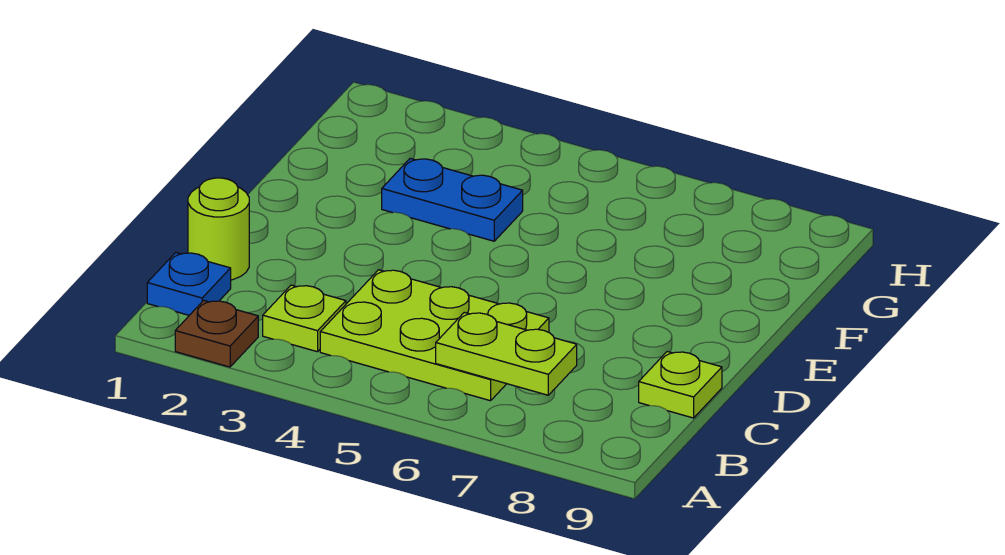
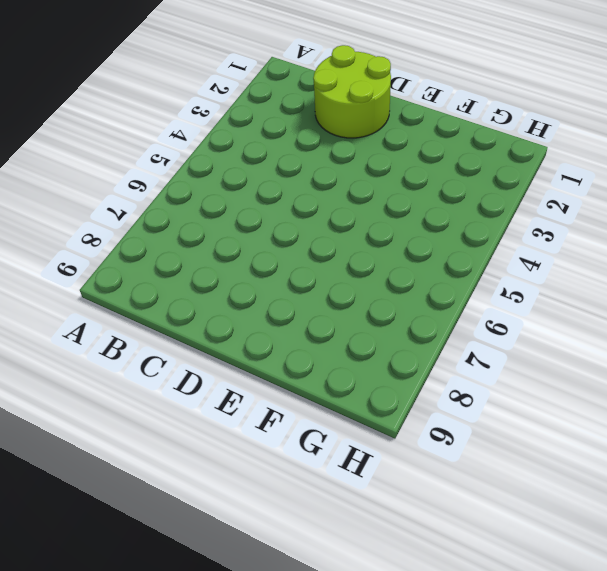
lime round brick C1:D2 level 1 -> lime round brick C1 level 1
none -> brown plate A2 level 1
none -> blue plate B1 level 1

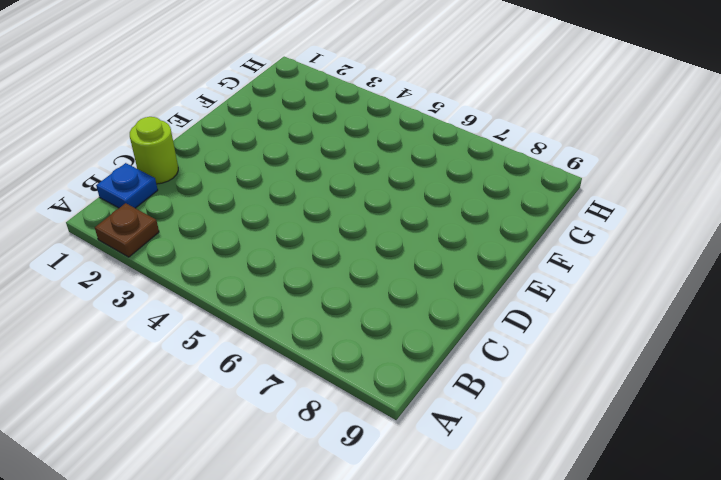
none -> lime plate B3 level 1
none -> lime plate B4:C6 level 1

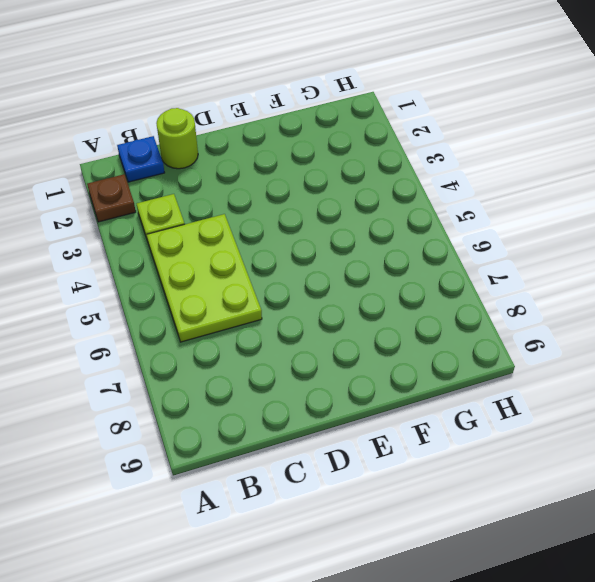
none -> lime plate C9 level 1
none -> blue plate F3:F4 level 1

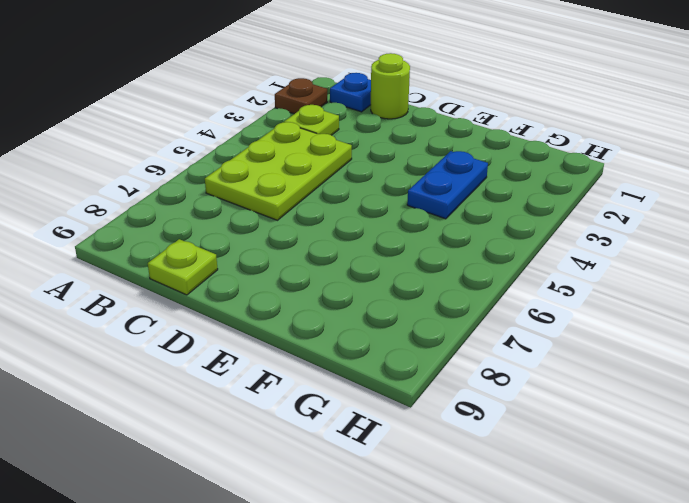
none -> lime plate B6:B7 level 2

